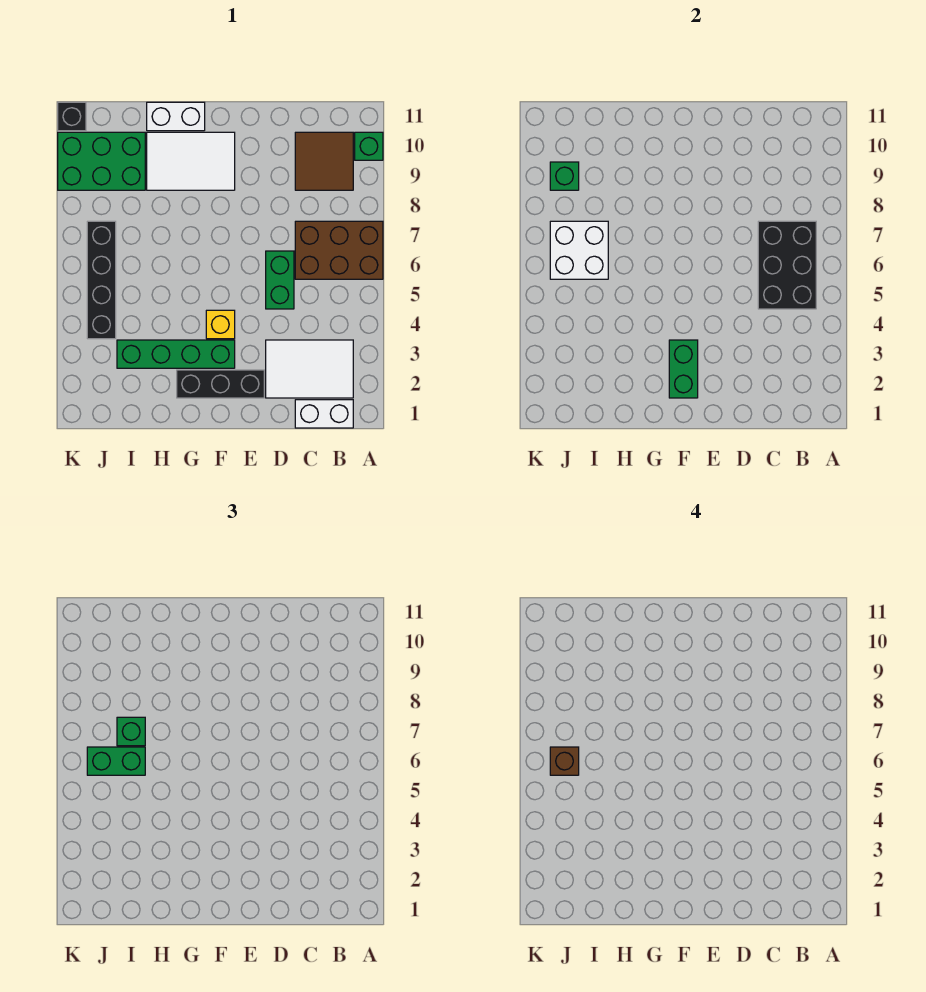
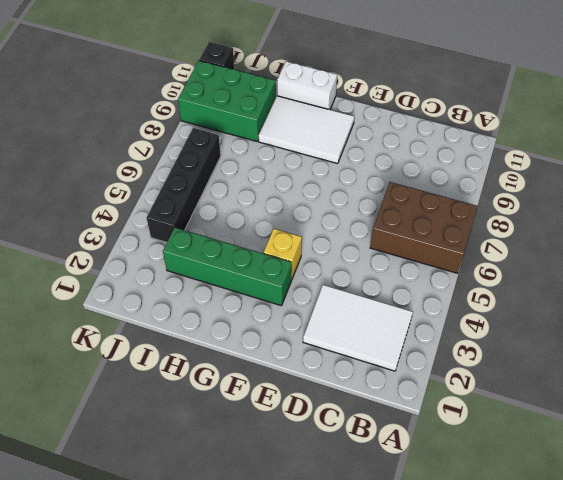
none -> green brick A10 level 1
none -> white brick B1:C1 level 1
none -> brown tile B9:C10 level 1

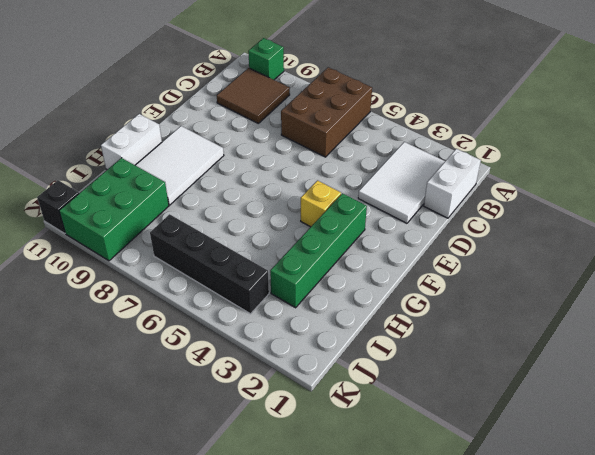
none -> green brick D5:D6 level 1
none -> black brick E2:G2 level 1
none -> black brick B5:C7 level 2

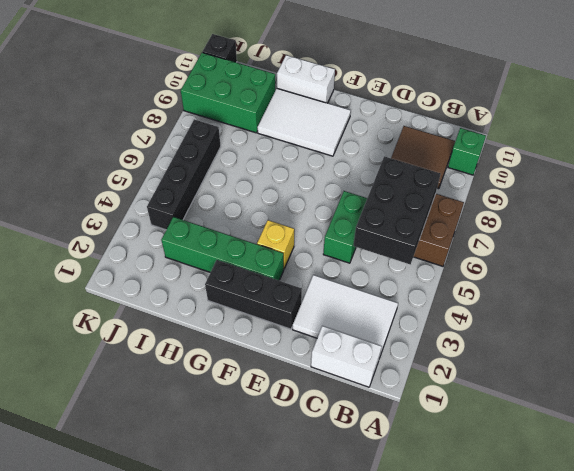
none -> green brick F2:F3 level 2
none -> white brick I6:J7 level 2
none -> green brick J9 level 2

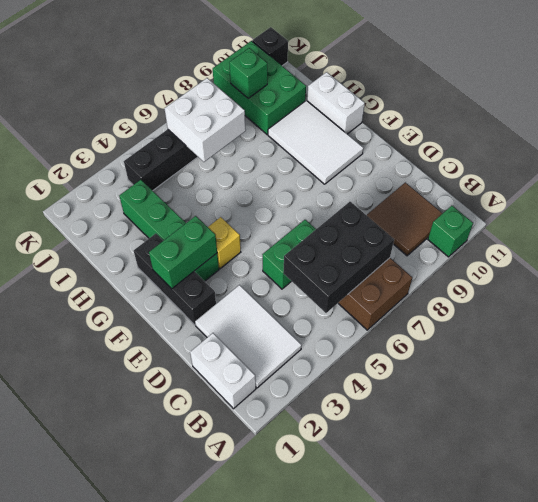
none -> green brick I6:J6 level 3
none -> green brick I7 level 3
none -> brown brick J6 level 4

